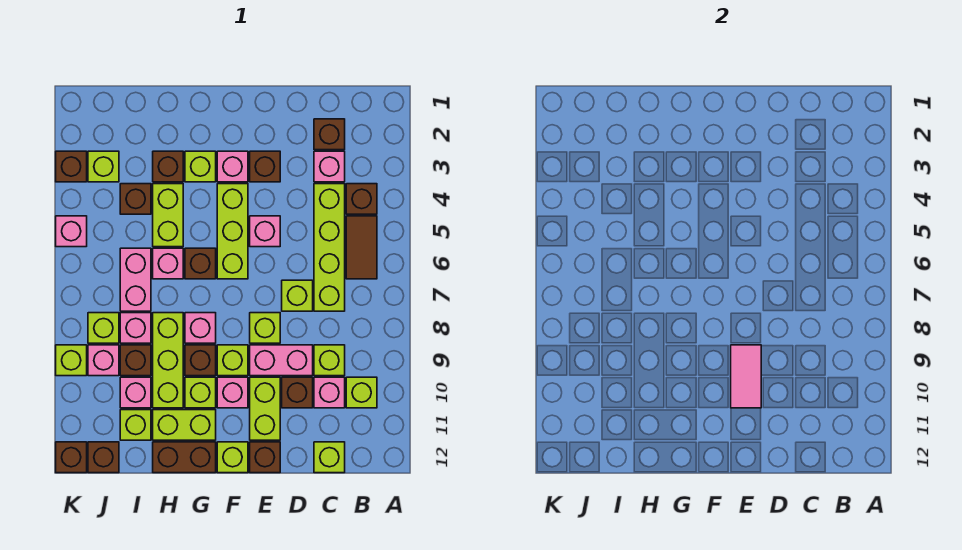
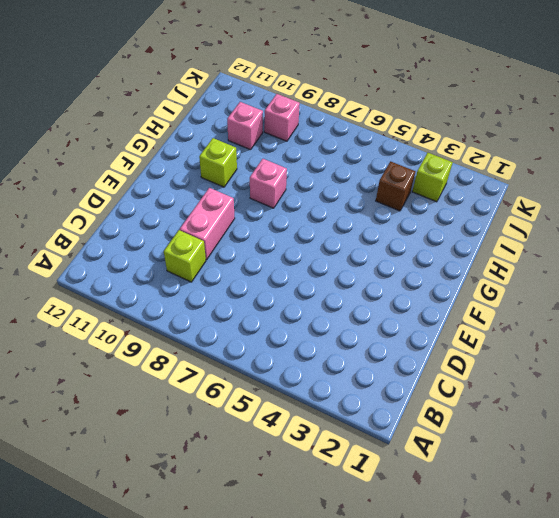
none -> brown brick B4 level 1
none -> brown tile B5:B6 level 1
none -> lime brick B10 level 1
none -> brown brick C2 level 1

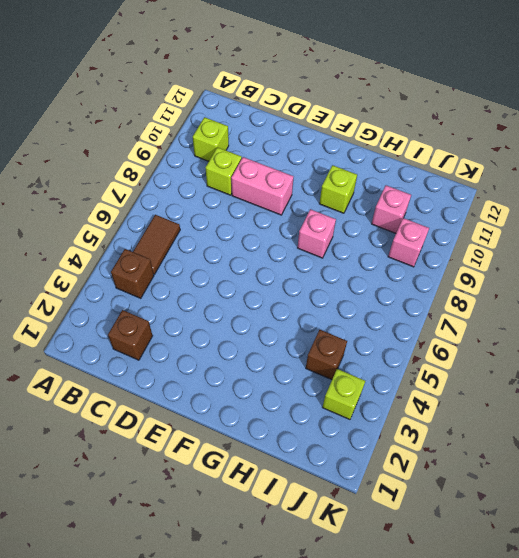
none -> pink brick C3 level 1
none -> lime brick C4:C7 level 1
none -> pink brick C10 level 1
none -> lime brick C12 level 1

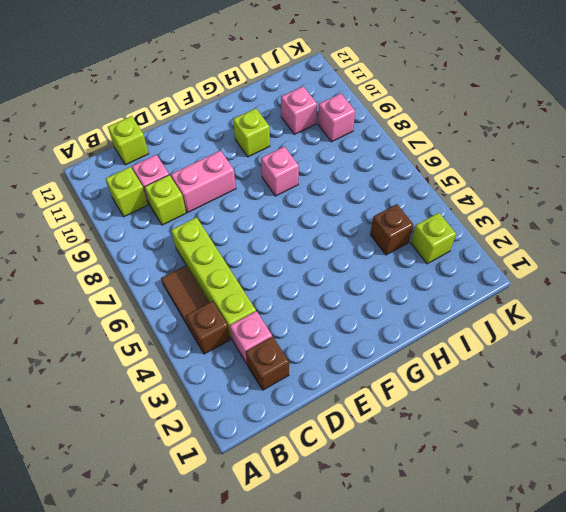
none -> lime brick D7 level 1
none -> brown brick D10 level 1
none -> brown brick E3 level 1
none -> pink brick E5 level 1

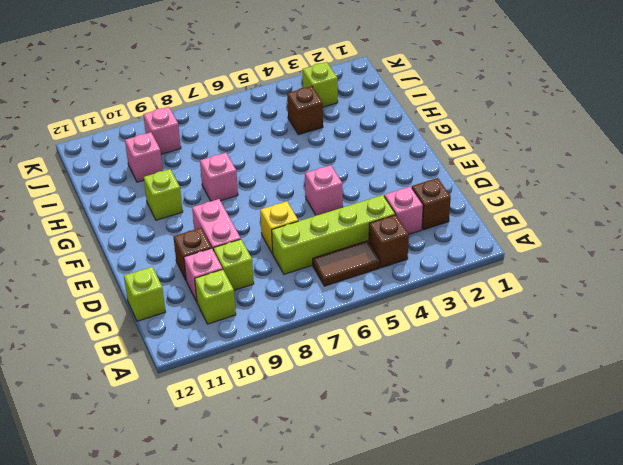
yellow brick D7 level 1 -> lime brick D7 level 1
none -> brown brick E3 level 1
none -> lime brick E8 level 1
none -> lime brick E10:E11 level 1
none -> brown brick E12 level 1

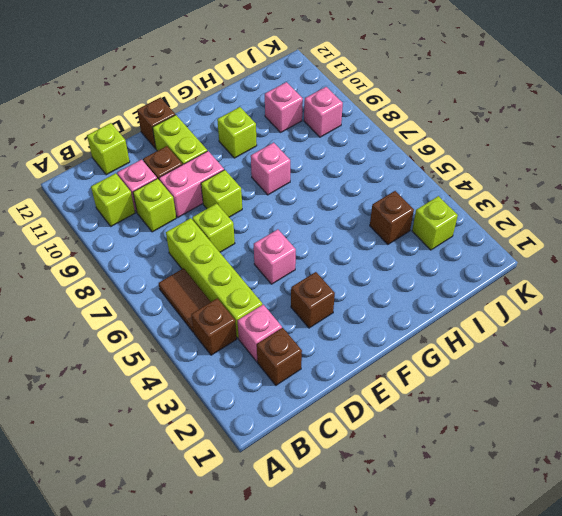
none -> pink brick F3 level 1
none -> lime brick F4:F6 level 1
none -> lime brick F9 level 1
none -> pink brick F10 level 1

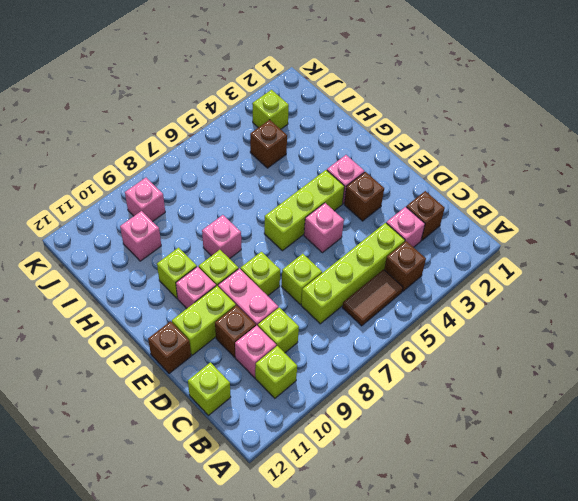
none -> lime brick F12 level 1
none -> lime brick G3 level 1
none -> brown brick G6 level 1
none -> brown brick G9 level 1

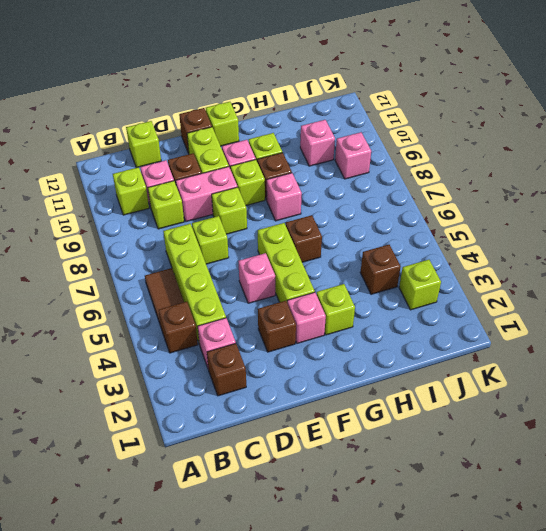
none -> lime brick G11:H11 level 1
none -> brown brick G12:H12 level 1
none -> brown brick H3 level 1
none -> lime brick H4:H5 level 1

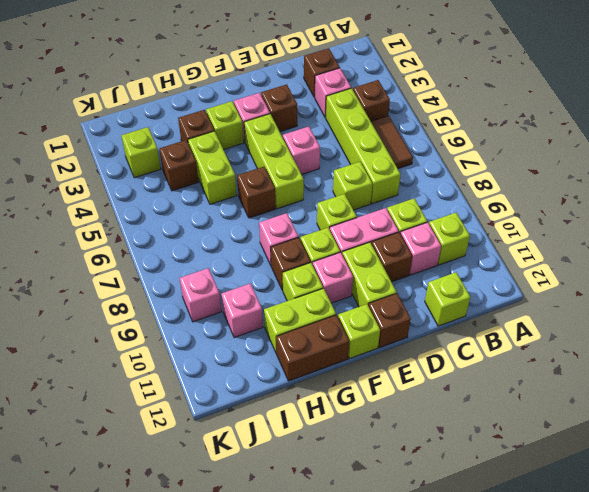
none -> pink brick H6 level 1
none -> lime brick H8:H10 level 1
none -> pink brick I6:I7 level 1
none -> pink brick I8 level 1

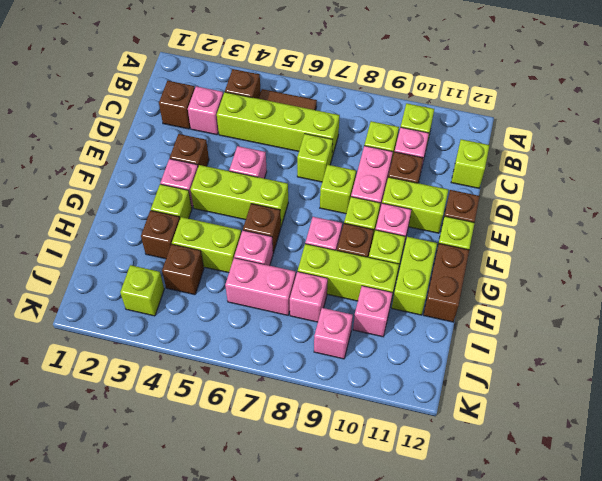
none -> brown brick I9 level 1
none -> lime brick I11 level 1
none -> lime brick J8 level 1
none -> brown brick J12 level 1

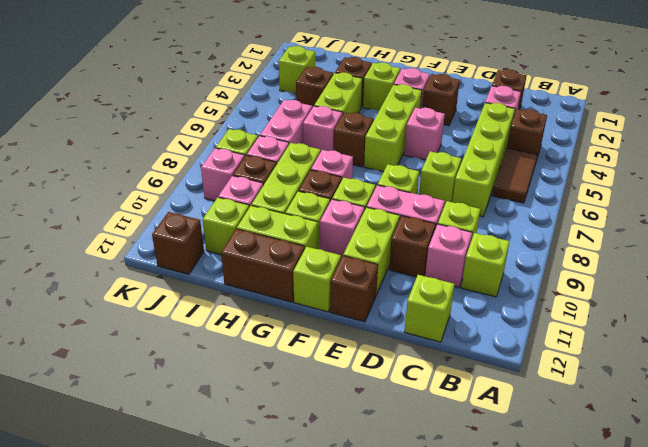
none -> brown brick K3 level 1
none -> pink brick K5 level 1
none -> lime brick K9 level 1
none -> brown brick K12 level 1

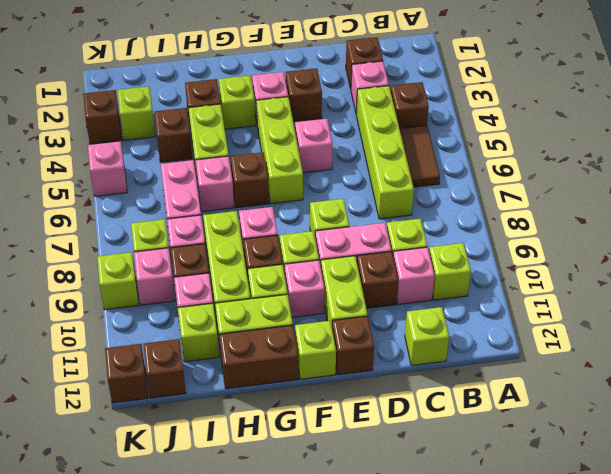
none -> lime brick D7 level 1
none -> pink tile E9:E10 level 2

